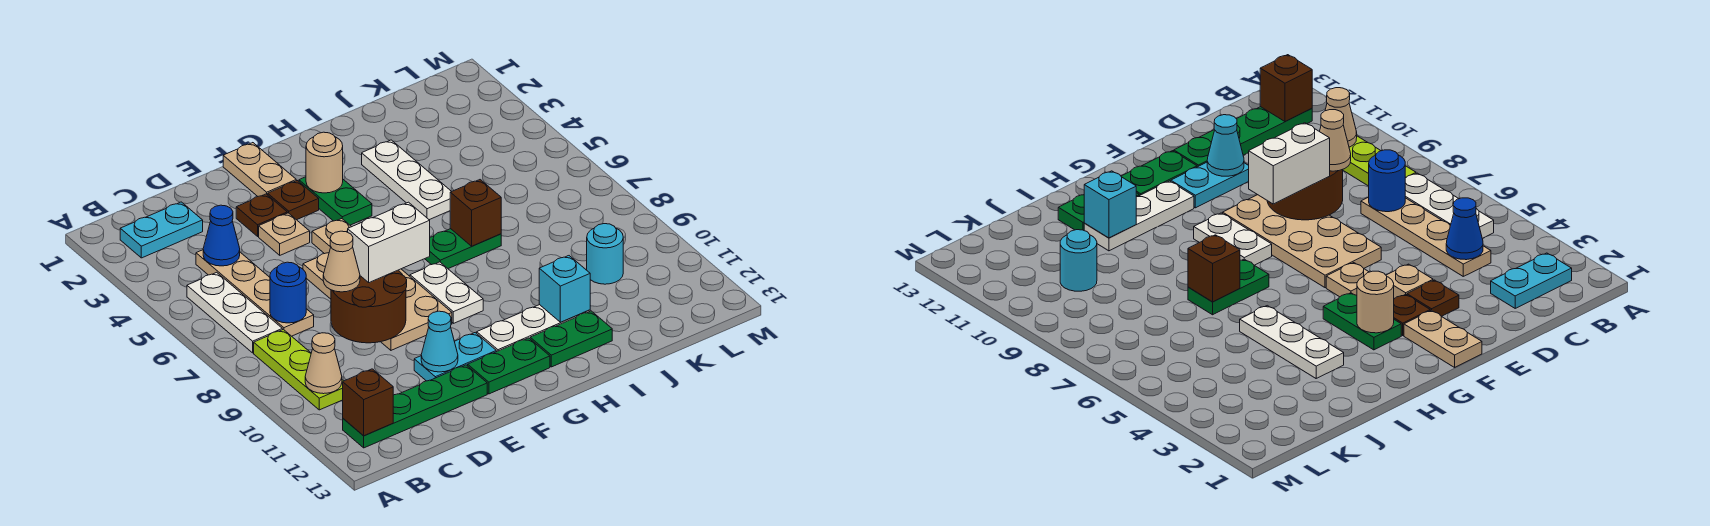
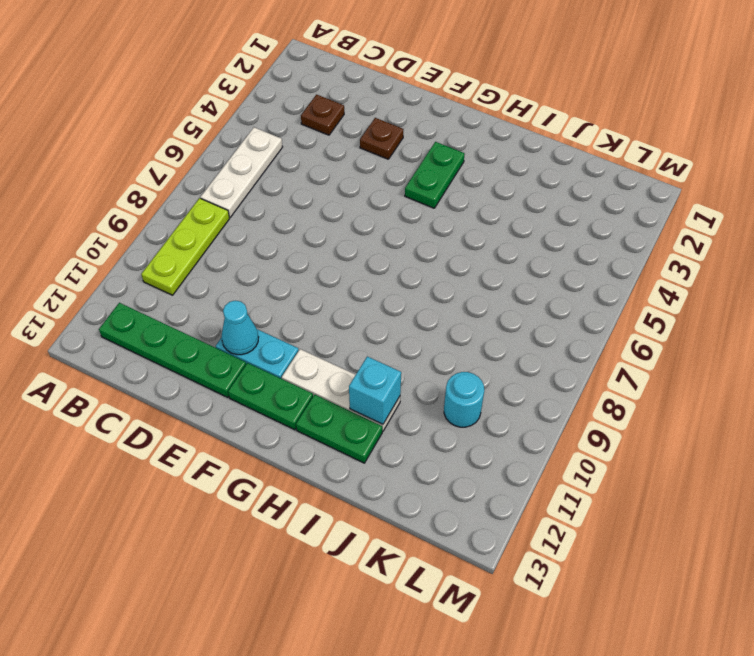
brown plate C3 level 1 -> brown plate F3 level 1
none -> cyan plate B2:C2 level 1
none -> tan plate C4:C7 level 1
none -> tan plate E4 level 1
none -> tan plate E6:F9 level 1

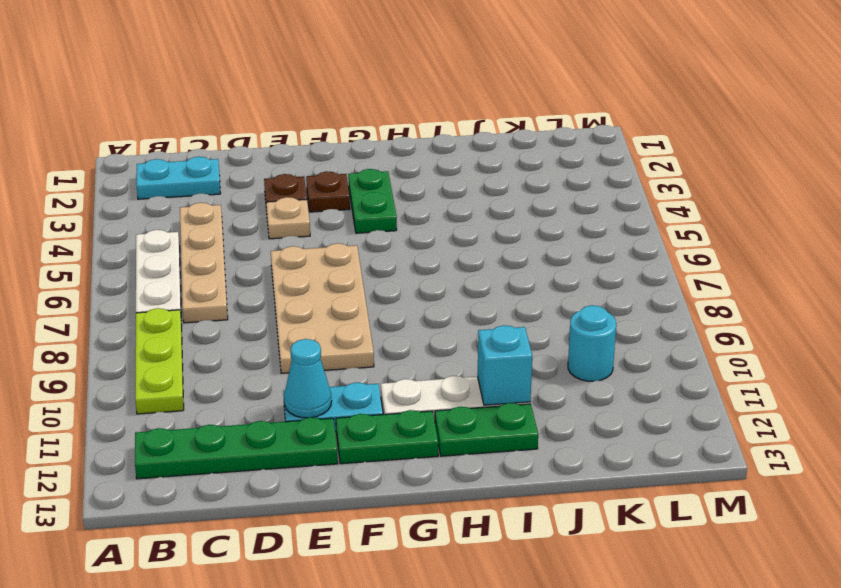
none -> tan plate F1:F2 level 1
none -> tan plate F5 level 1
none -> white plate G8:G9 level 1
none -> green plate H7:I7 level 1

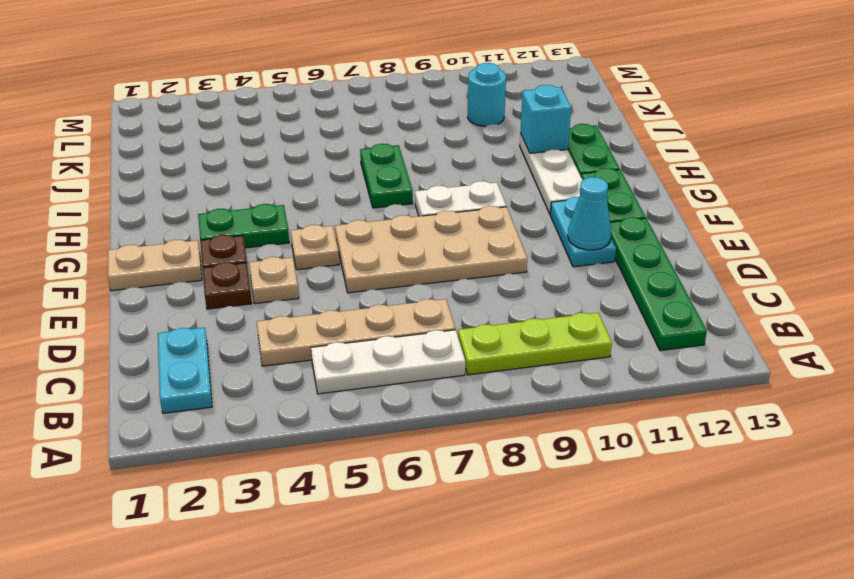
none -> white plate I3:I5 level 1
none -> tan cone B10 level 2
none -> brown brick B12 level 2
none -> blue cone C4 level 2

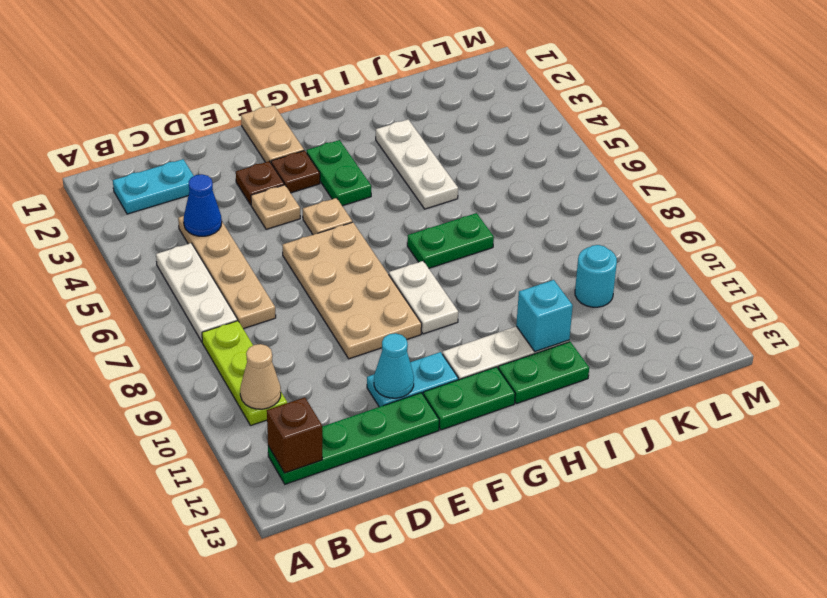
none -> blue round brick C7 level 2
none -> brown round brick D8:E9 level 2
none -> tan round brick G3 level 2
none -> brown brick I7 level 2

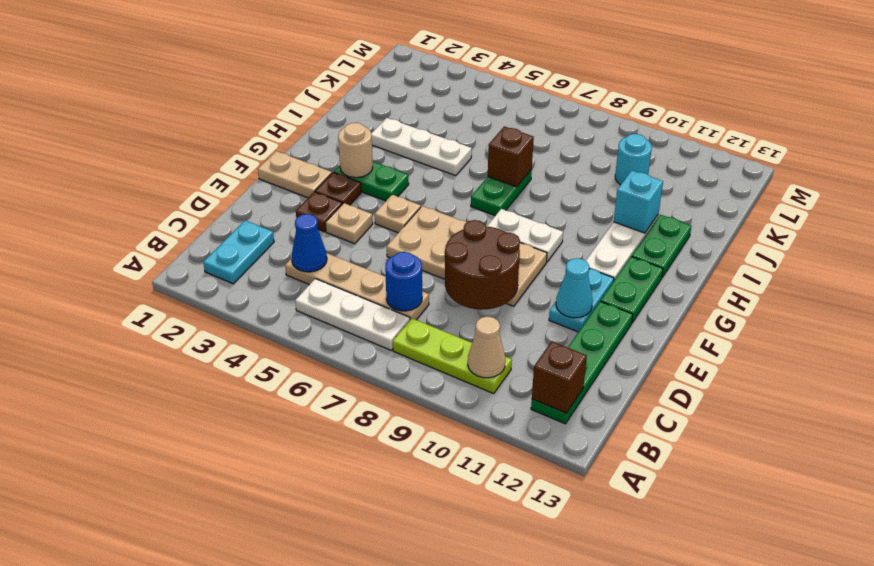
none -> tan cone D8 level 3
none -> white brick E8:F8 level 3

